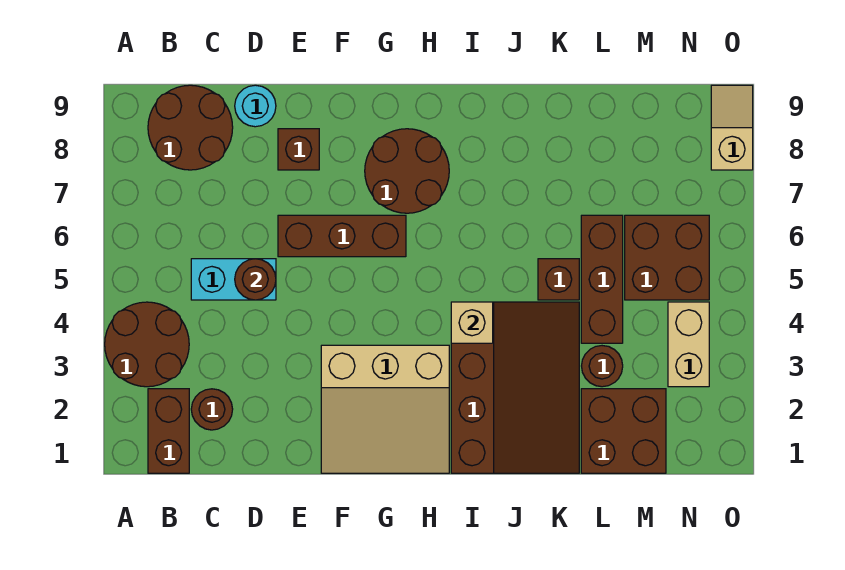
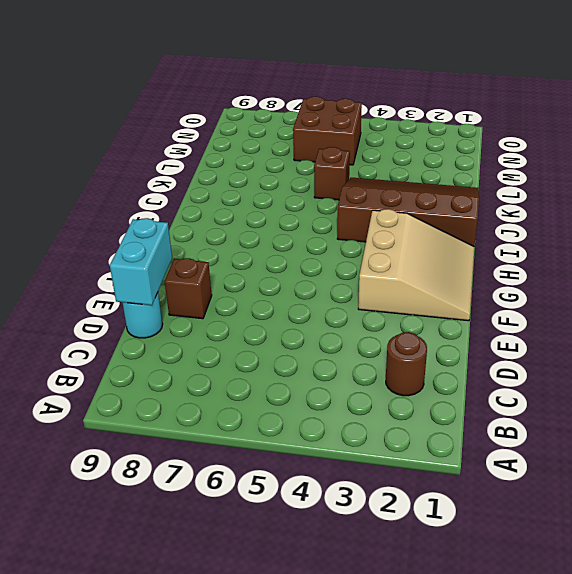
cyan brick D9:E9 level 2 -> cyan brick C5:D5 level 1
none -> brown round brick A3:B4 level 1
none -> brown brick B1:B2 level 1
none -> brown round brick B8:C9 level 1

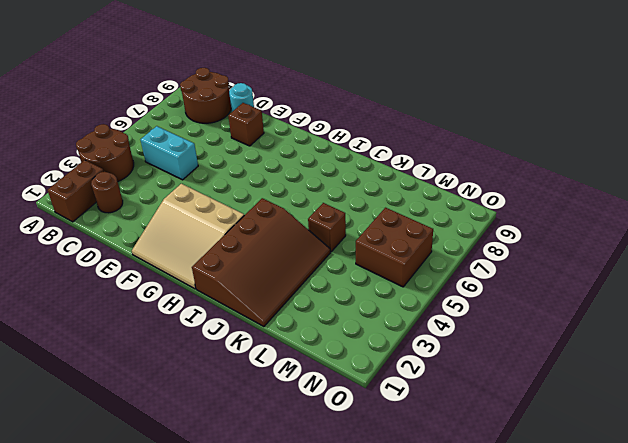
none -> brown brick E6:G6 level 1
none -> brown round brick G7:H8 level 1
none -> brown brick L1:M2 level 1

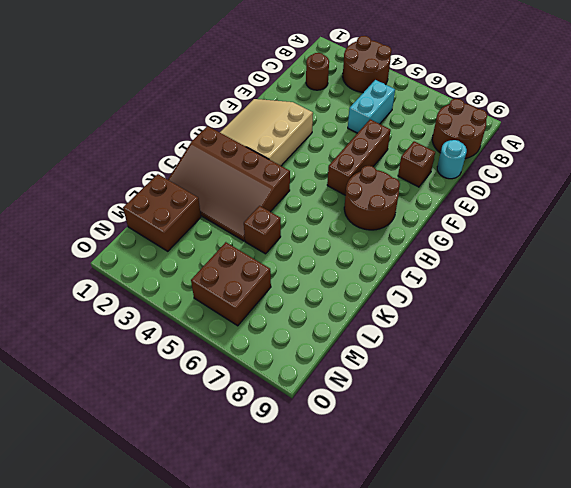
none -> brown brick B1:B2 level 1
none -> brown round brick L3 level 1
none -> brown brick L4:L6 level 1

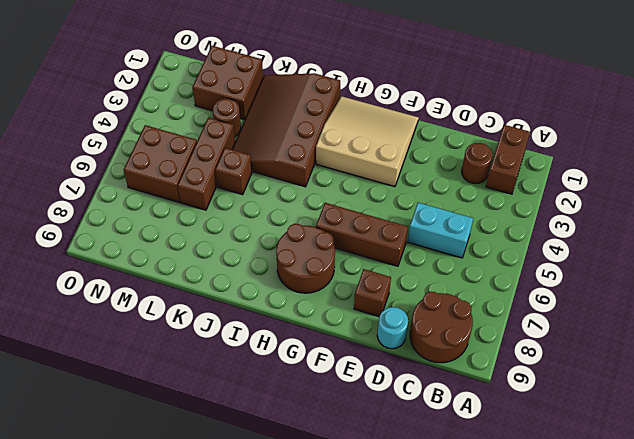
none -> brown round brick A3:B4 level 1
none -> tan brick N3:N4 level 1
none -> tan slope O8:O9 level 1 top 8

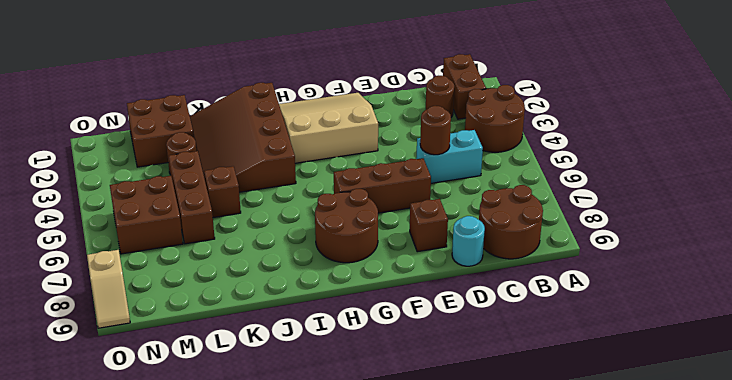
none -> tan brick N3:N4 level 1
none -> tan brick I4 level 2

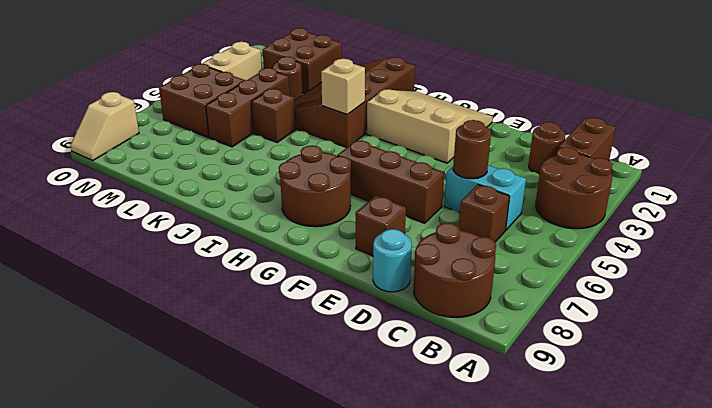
brown brick C6 level 1 -> none

